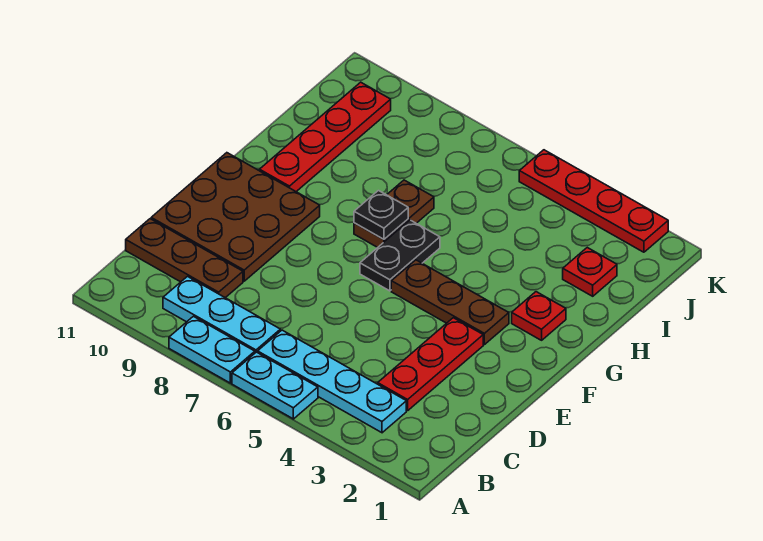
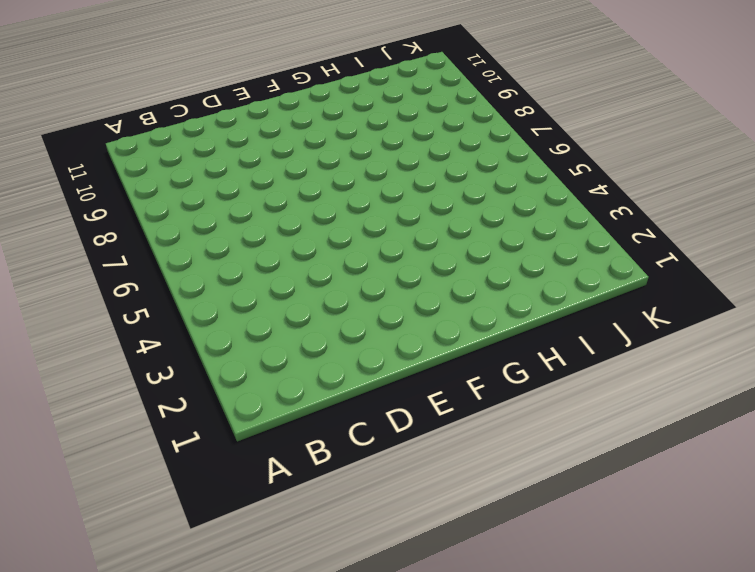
none -> cyan plate A5:A6 level 1
none -> cyan plate A7:A8 level 1
none -> cyan plate B3:B6 level 1

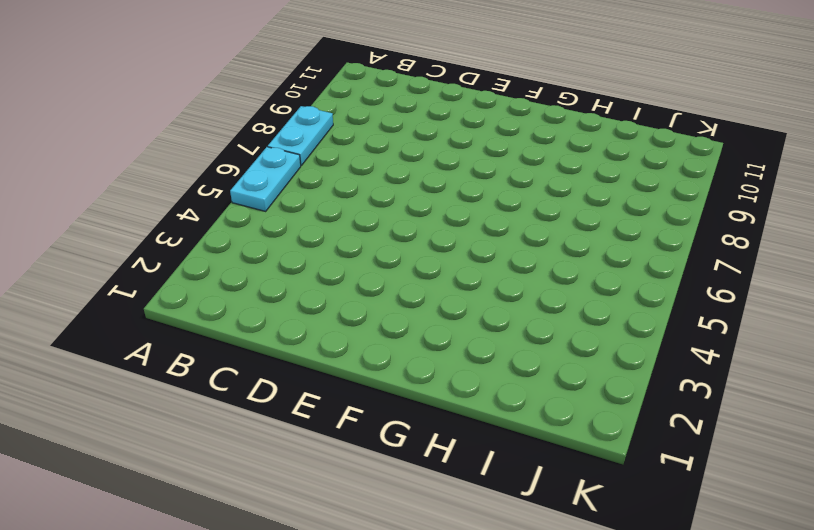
none -> cyan plate B3:B6 level 1
none -> cyan plate B7:B9 level 1
none -> red plate C3:E3 level 1

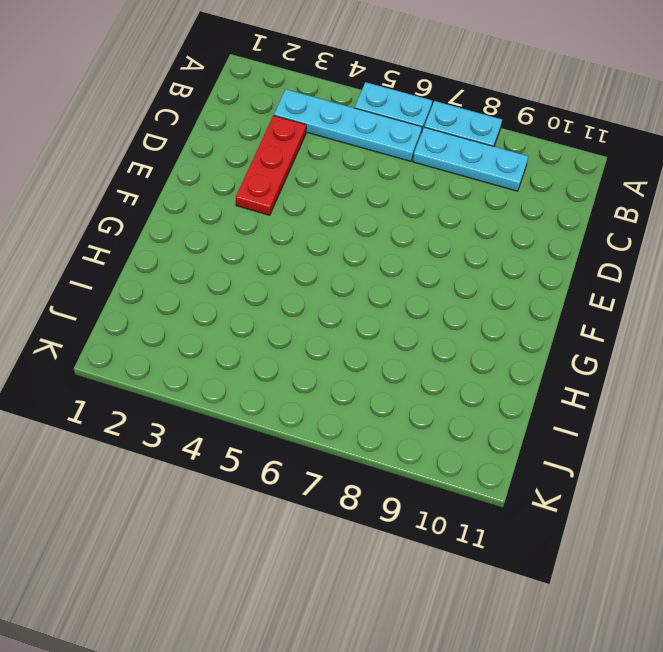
none -> brown plate C9:C11 level 1
none -> brown plate D9:F11 level 1
none -> brown plate F3:F5 level 1

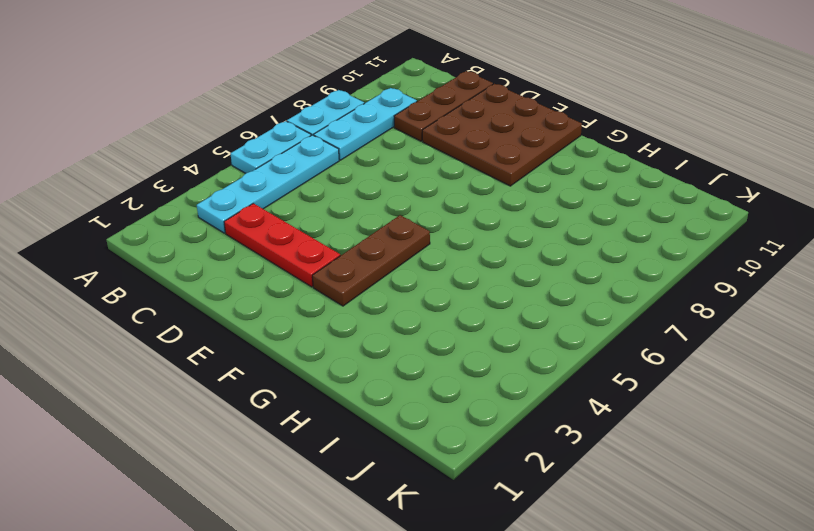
none -> black plate F6:G6 level 1
none -> red plate G2 level 1
none -> brown plate G7:H7 level 1

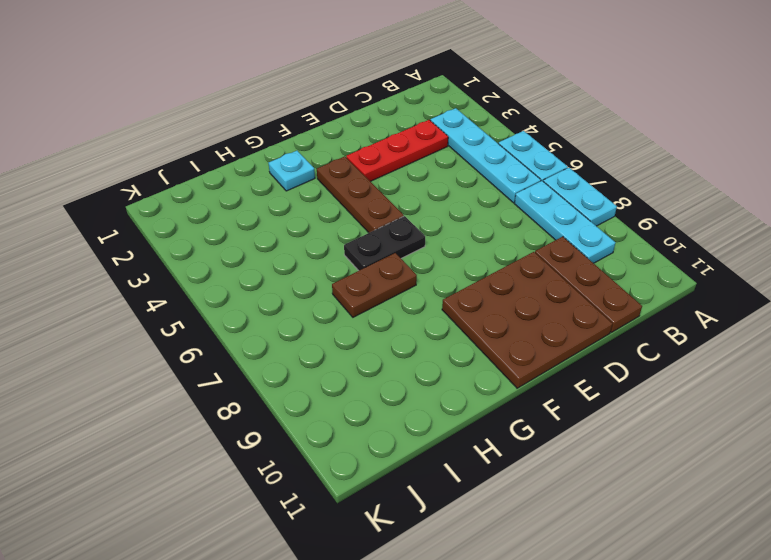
cyan plate G2 level 1 -> red plate G2 level 1
none -> red plate G10:J10 level 1
none -> red plate I2 level 1
none -> red plate K2:K5 level 1

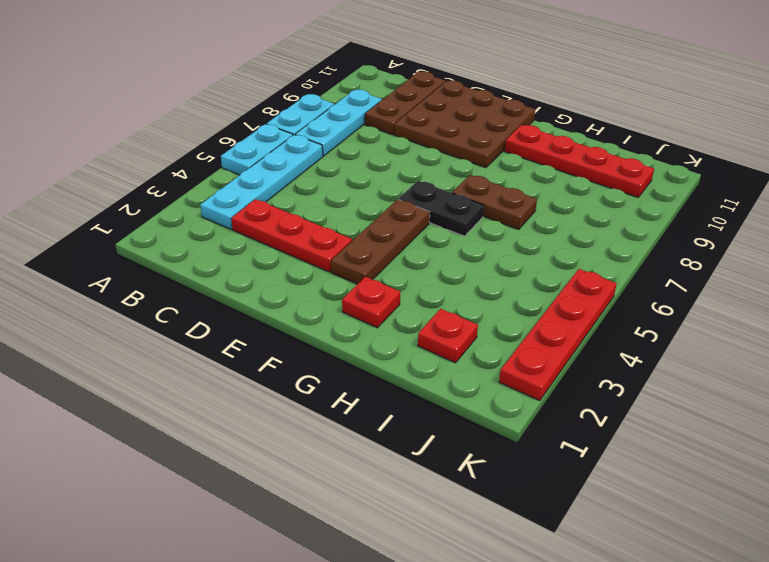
none -> black plate G7 level 2

